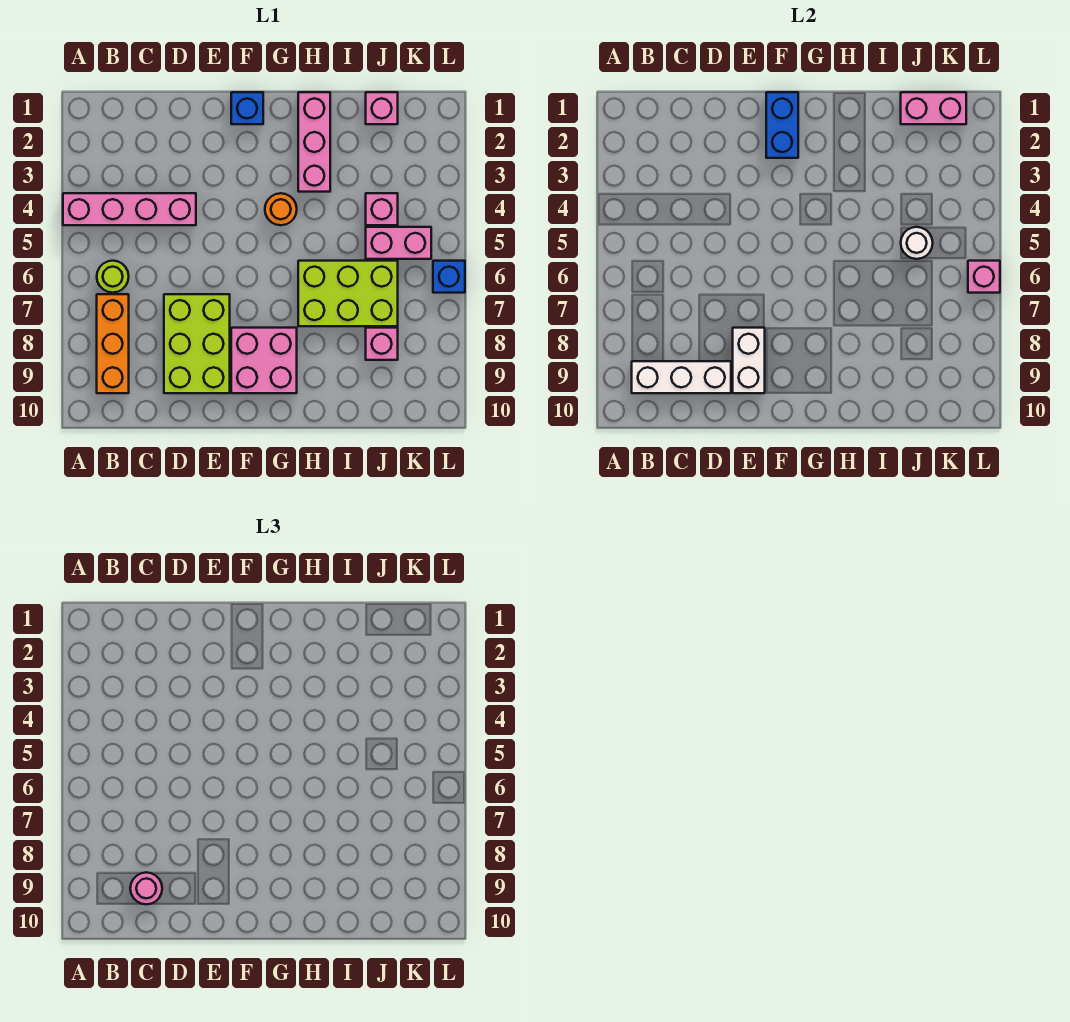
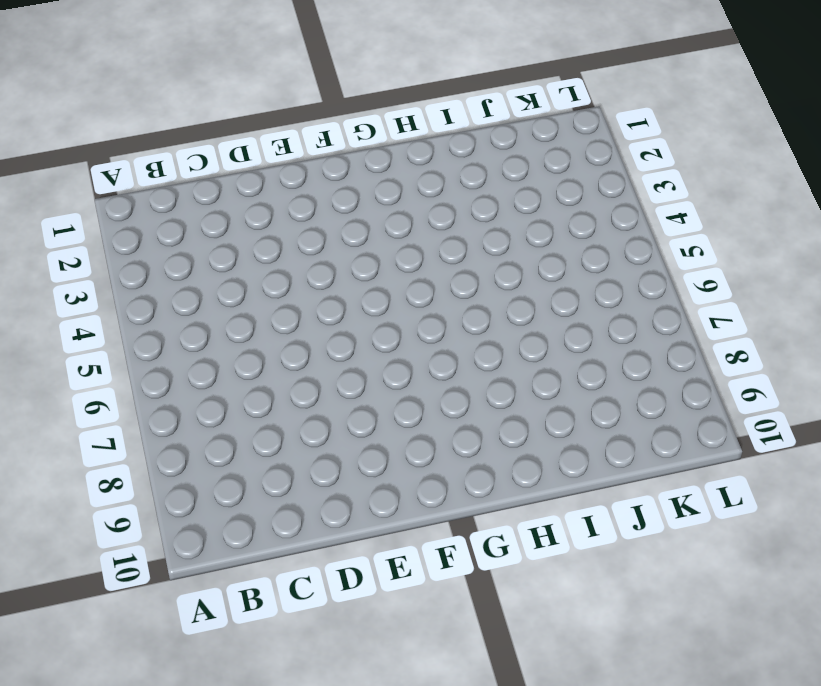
none -> pink brick A4:D4 level 1
none -> lime round brick B6 level 1
none -> orange brick B7:B9 level 1

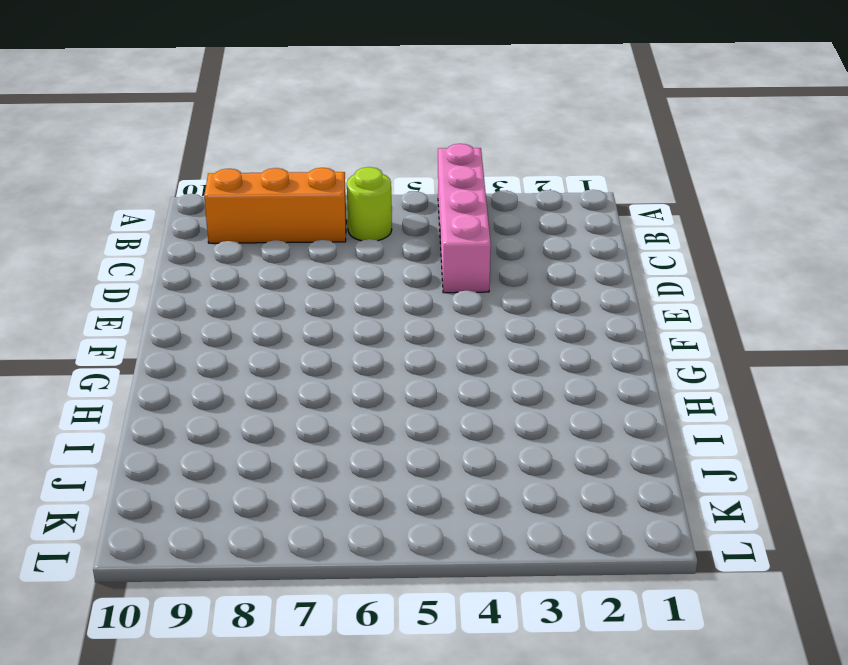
none -> lime brick D7:E9 level 1
none -> blue brick F1 level 1
none -> pink brick F8:G9 level 1

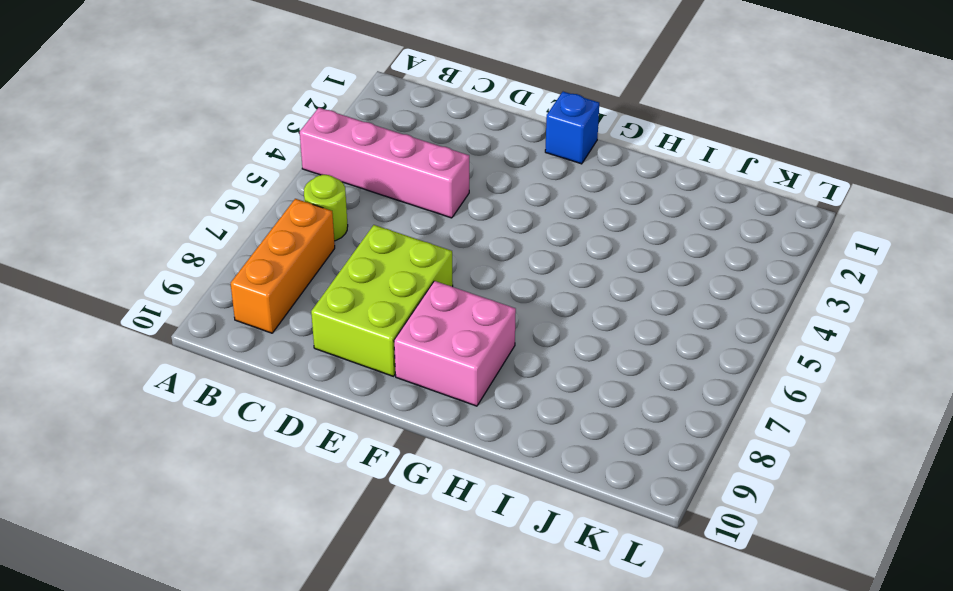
none -> orange round brick G4 level 1
none -> pink brick H1:H3 level 1
none -> lime brick H6:J7 level 1

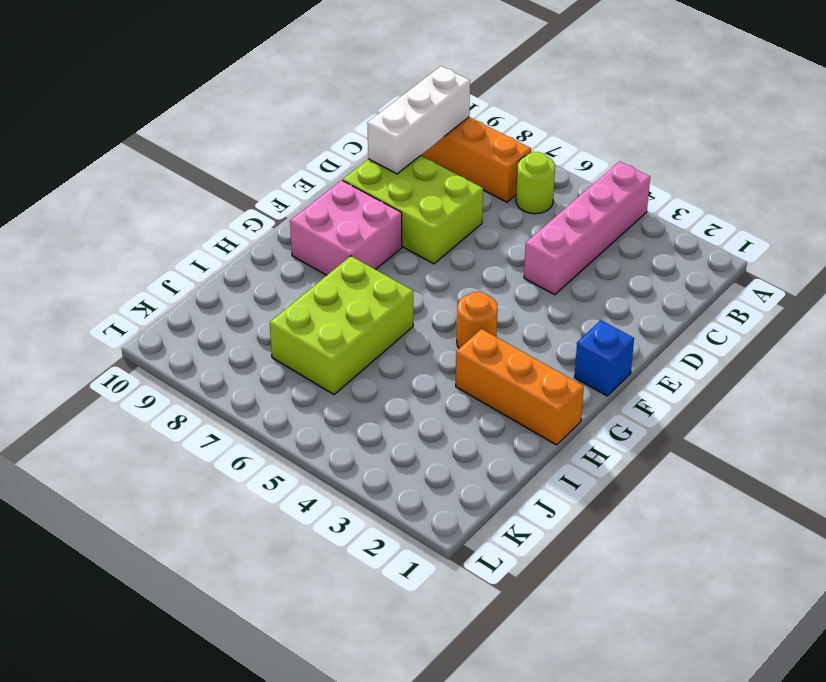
orange brick H1:H3 level 1 -> pink brick H1:H3 level 1
none -> pink brick J1 level 1
none -> pink brick J4 level 1
none -> pink brick J5:K5 level 1

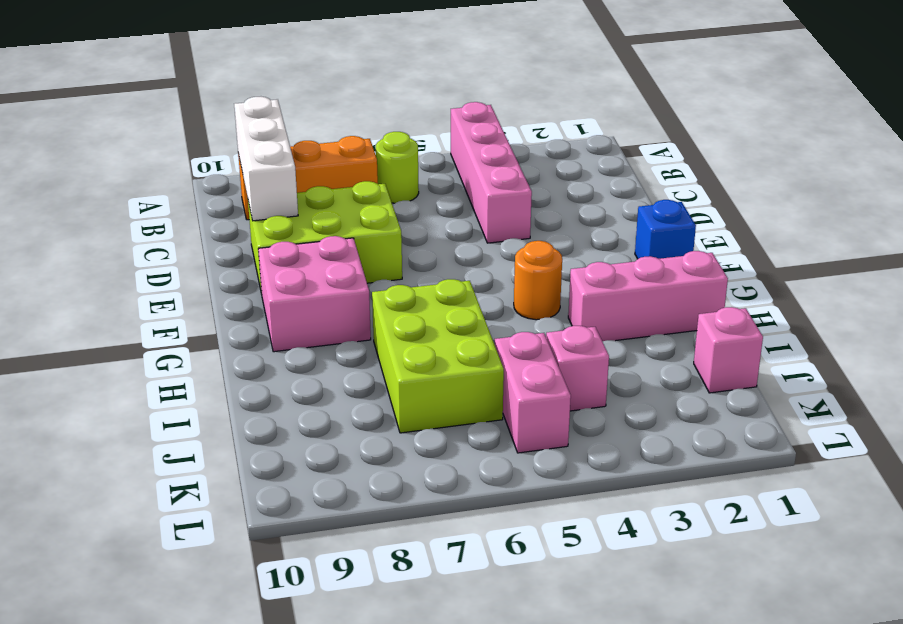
none -> pink brick J8 level 1
none -> blue brick L6 level 1
none -> white brick E8:E9 level 2

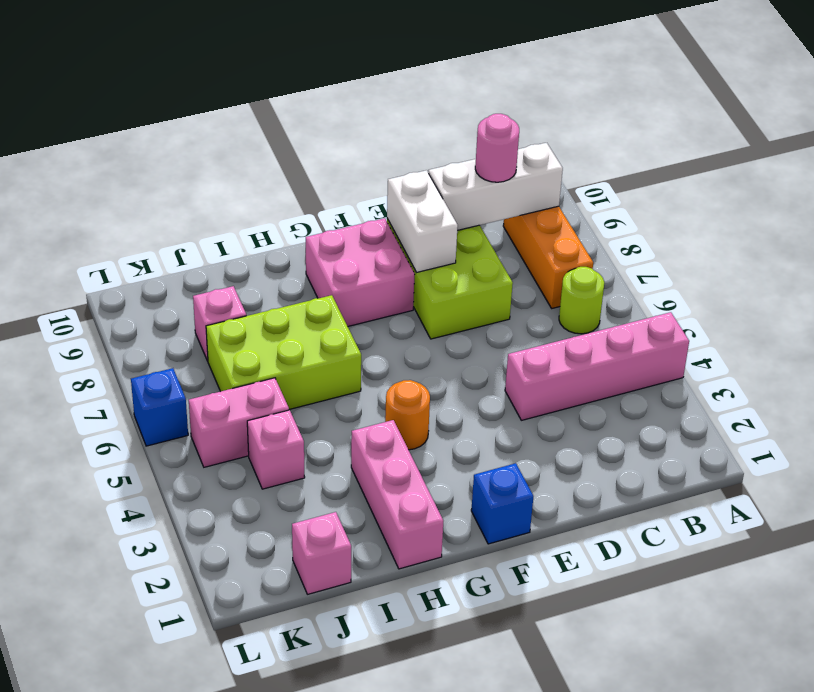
none -> blue brick F1:F2 level 2
none -> pink brick J1:K1 level 2
none -> white round brick J5 level 2

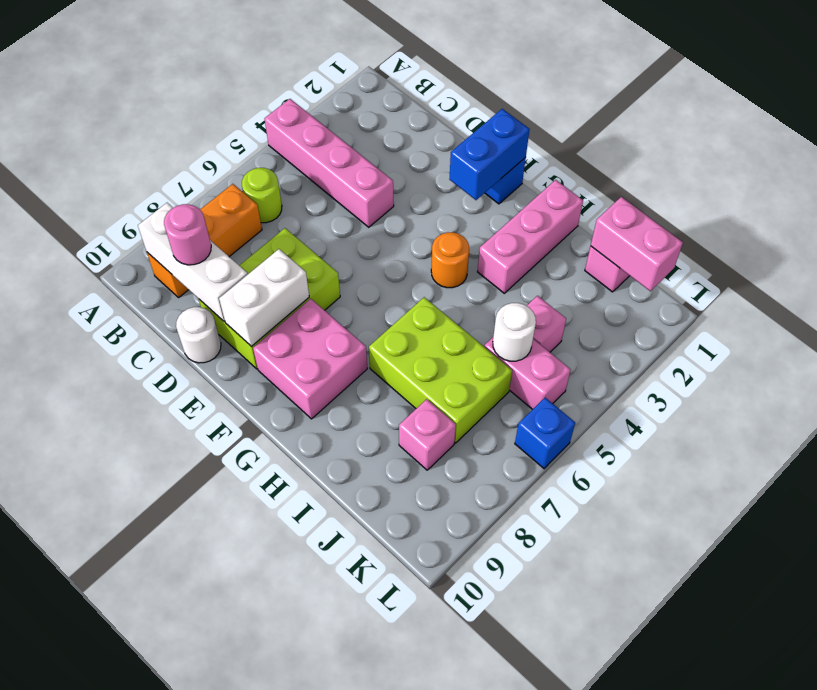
white round brick D10 level 1 -> none
none -> pink brick L6 level 2

